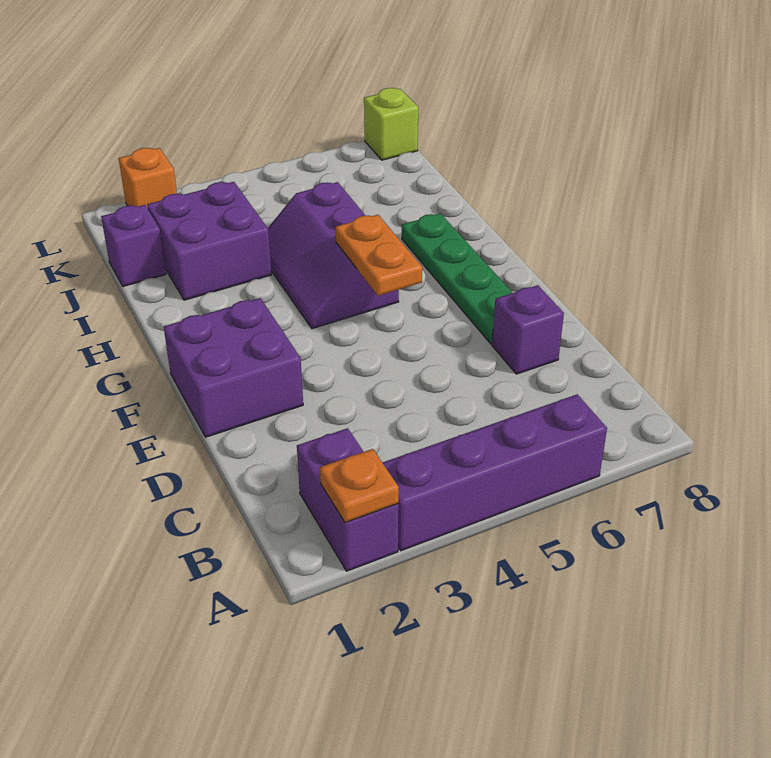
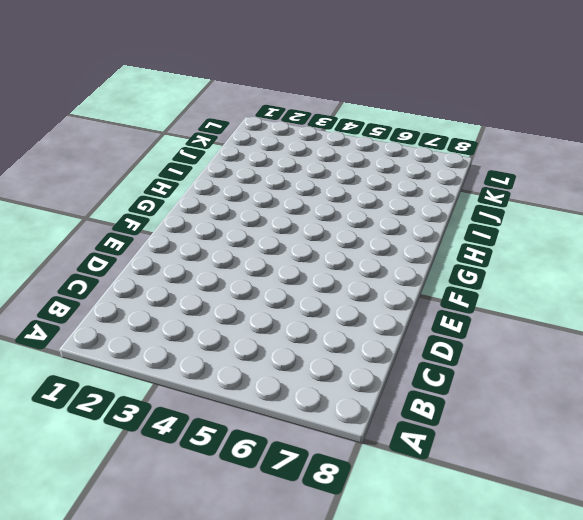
none -> purple brick A2:B2 level 1
none -> purple brick A3:A6 level 1
none -> purple brick D7 level 1

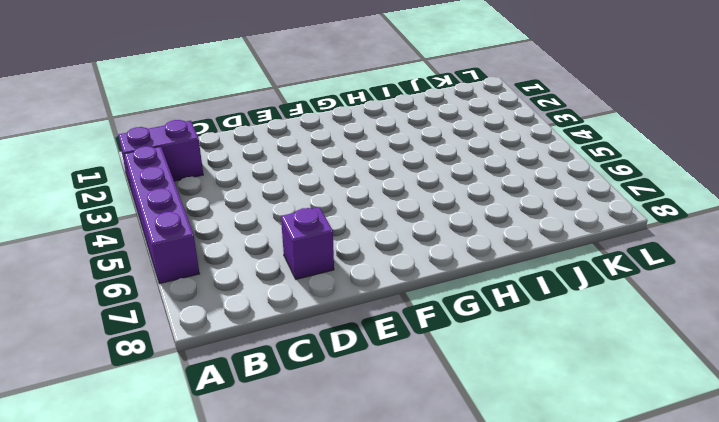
none -> purple brick E1:F2 level 1
none -> green plate E7:H7 level 1
none -> purple slope G4:I5 level 1 top 5

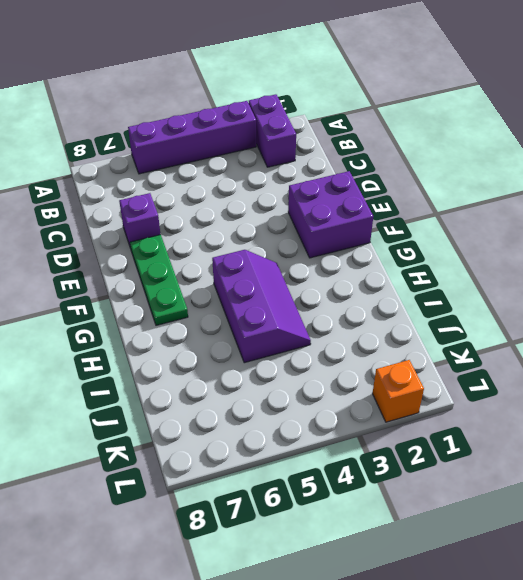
green plate E7:G7 level 1 -> green plate E7:H7 level 1
none -> purple brick I2:J3 level 1
none -> purple brick J1 level 1
none -> lime brick L8 level 1

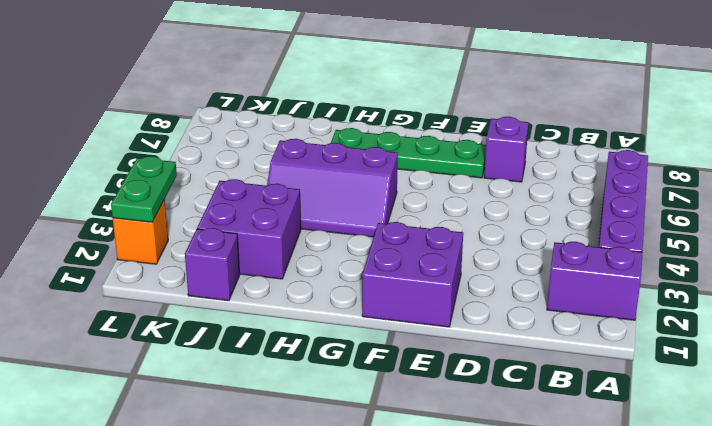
green plate L2:L3 level 2 -> none
none -> lime brick L8 level 1
none -> orange plate A2 level 2
none -> orange plate F5:G5 level 2

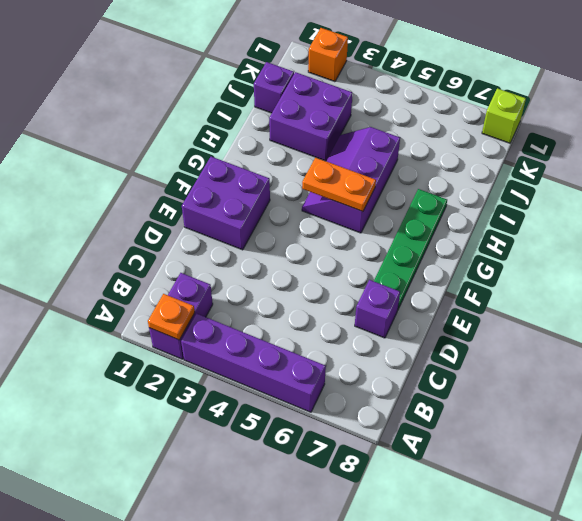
orange plate G4:G5 level 2 -> orange plate F5:G5 level 2

